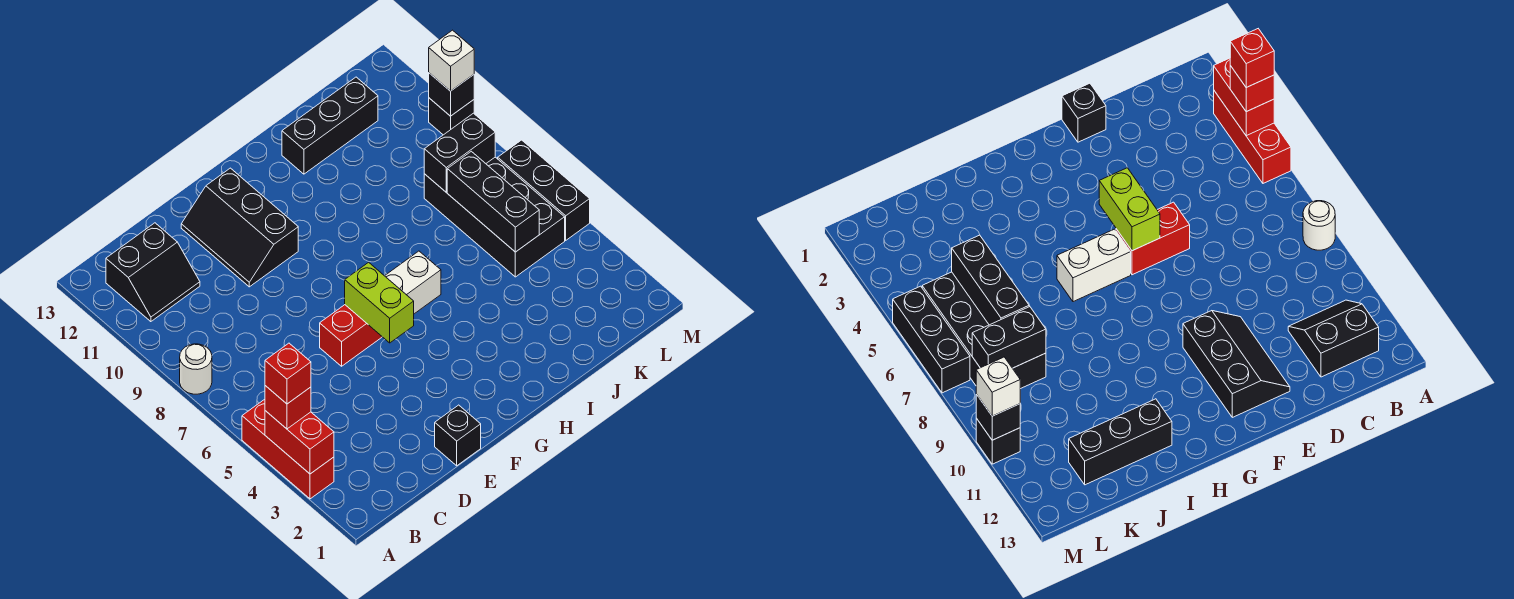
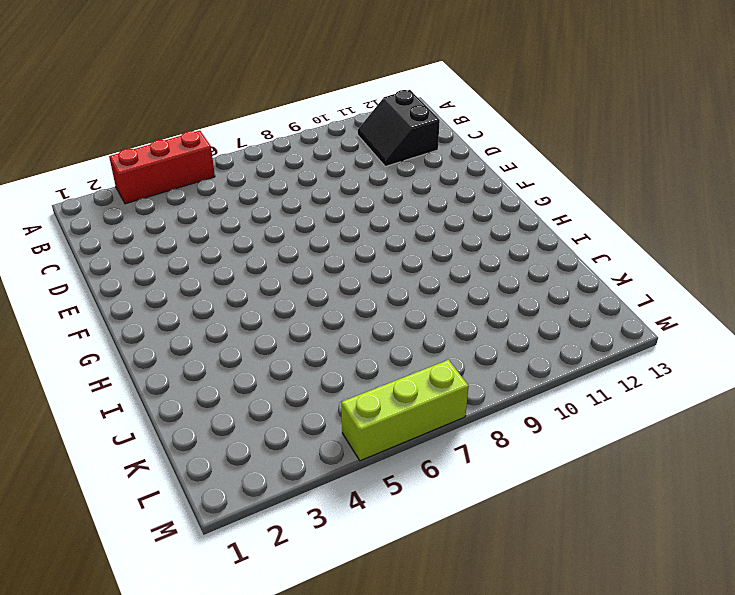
lime brick M5:M7 level 1 -> black brick M5:M7 level 1
none -> white round brick A8 level 1
none -> black brick E1 level 1
none -> red brick E6:F6 level 1

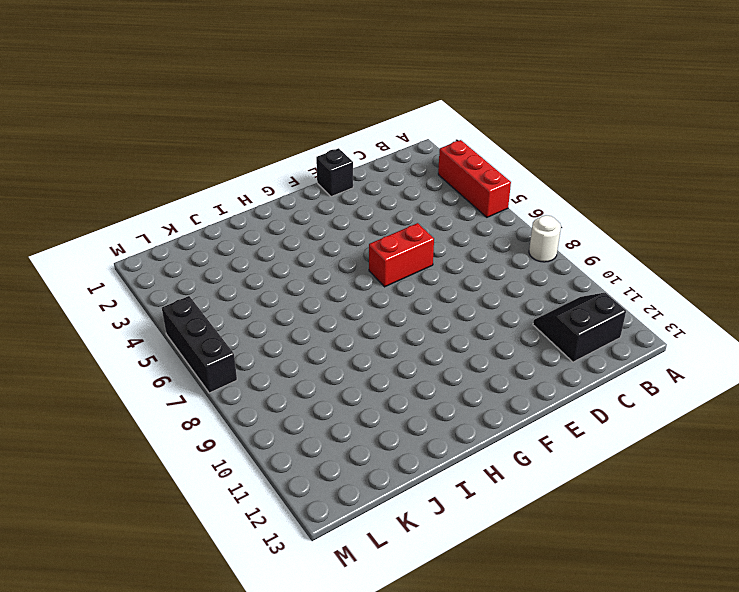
none -> black slope E10:F12 level 1 top F
none -> white brick G6:H6 level 1
none -> black brick I12:K12 level 1

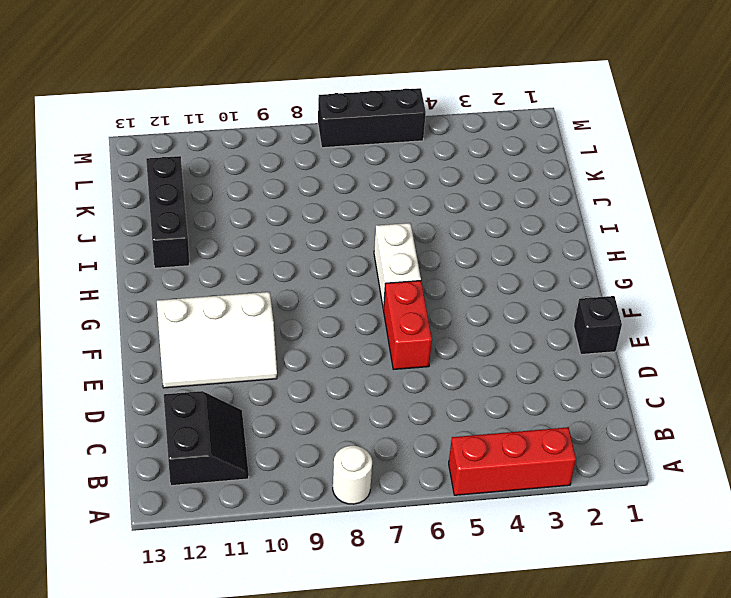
white slope E10:F12 level 1 top F -> black slope E10:F12 level 1 top F
none -> black brick K5:L8 level 1
none -> black brick M10 level 1
none -> red brick A3:A4 level 2

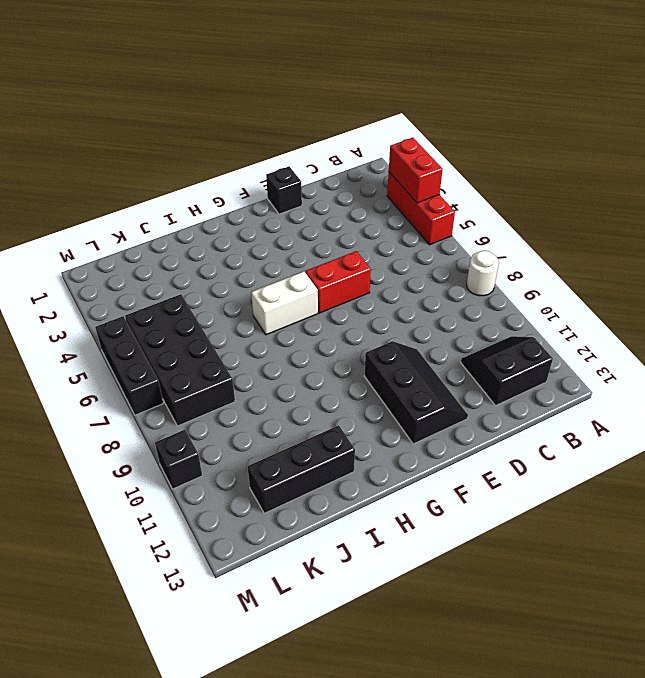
none -> lime brick F5:F6 level 2
none -> black brick K5:K7 level 2
none -> black brick K8:L8 level 2

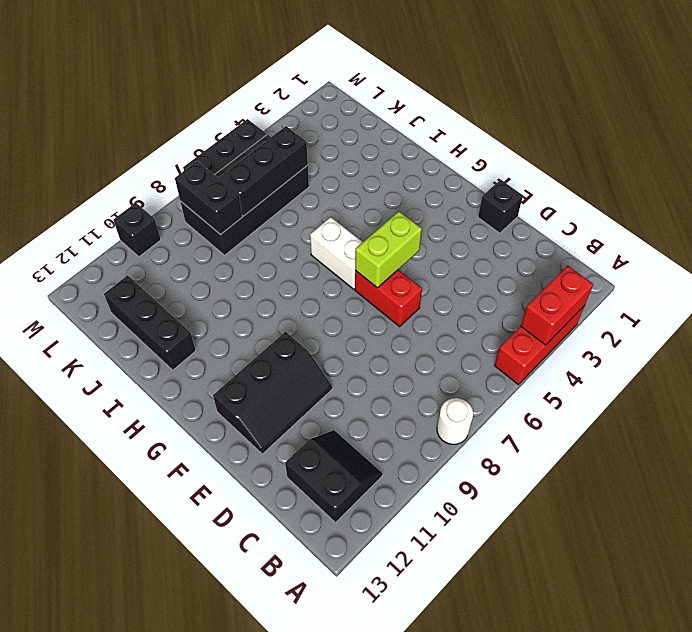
none -> black brick M10 level 2
none -> red brick A4 level 3
none -> white brick M10 level 3

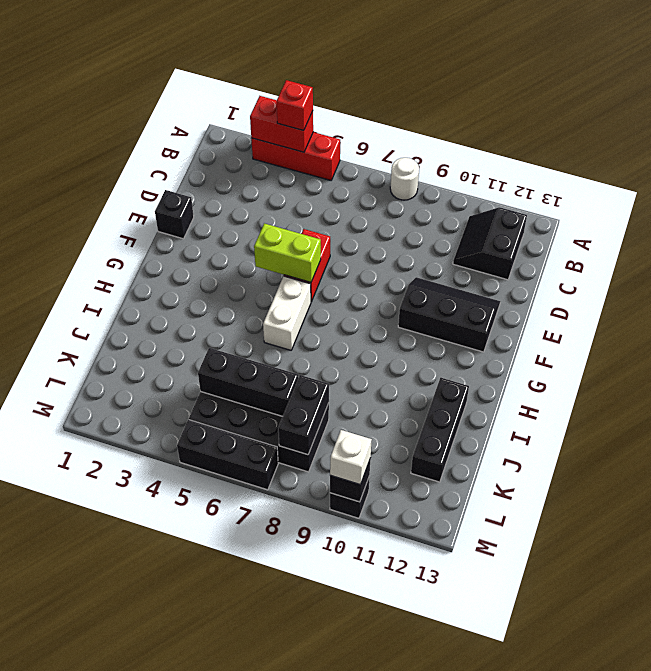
none -> red brick A4 level 4

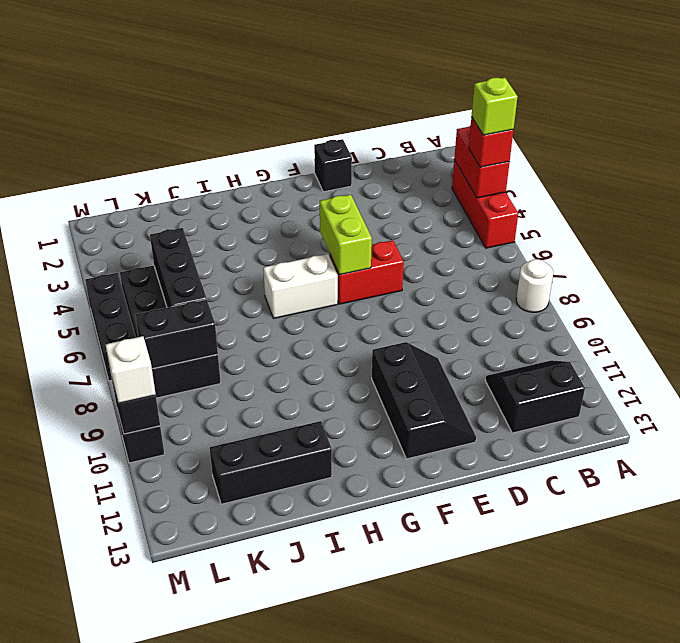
lime brick A4 level 4 -> red brick A4 level 4

